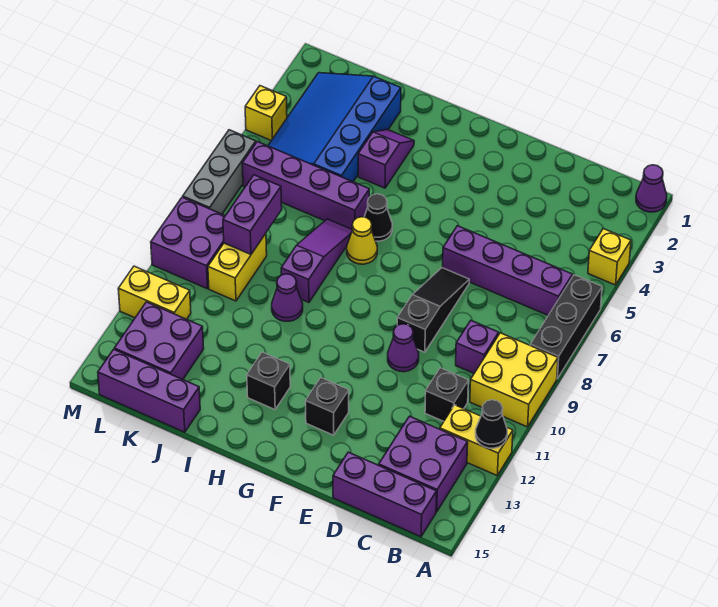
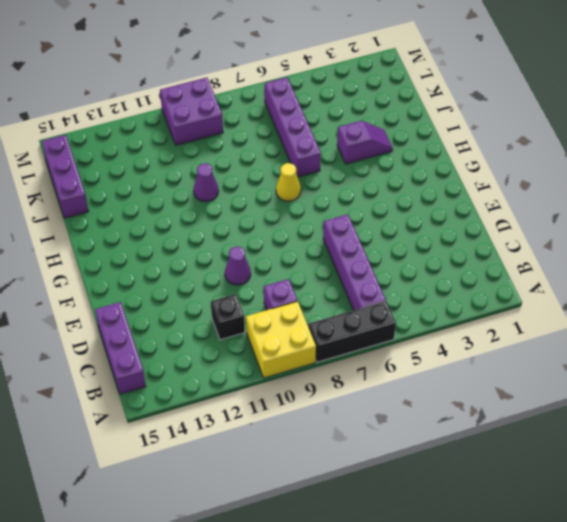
none -> purple cone A1 level 1
none -> yellow brick A4 level 1
none -> yellow brick A12:B12 level 1
none -> purple brick B13:C14 level 1

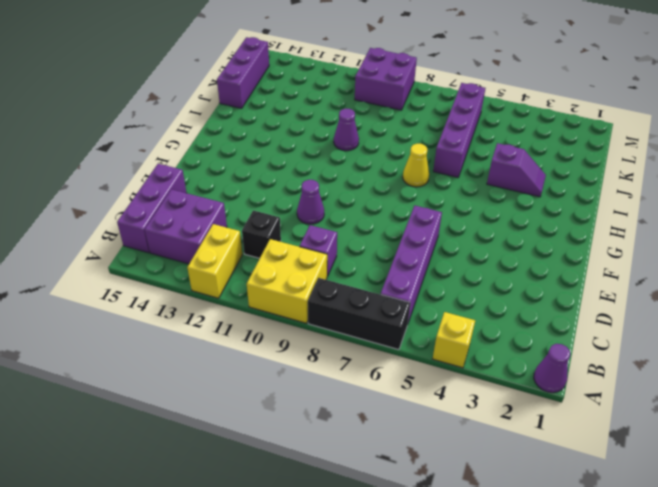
none -> black slope E7:E9 level 1 top 9
none -> black brick F13 level 1
none -> black cone H6 level 1
none -> black brick H13 level 1

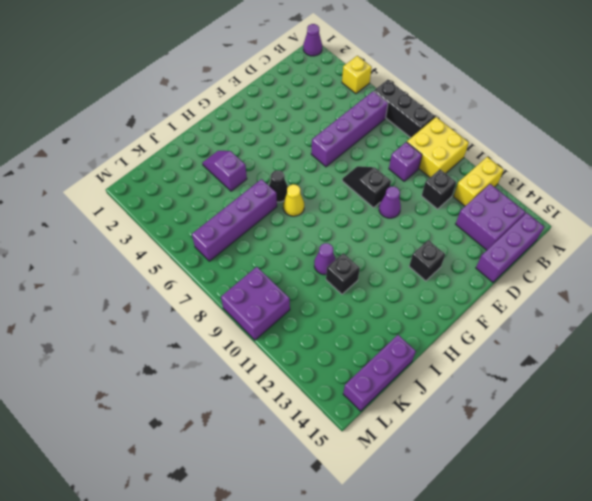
black slope E8:E9 level 1 top 9 -> black slope E7:E9 level 1 top 9
black brick I11 level 1 -> black brick H13 level 1
none -> purple slope I7:I9 level 1 top 9
none -> blue slope J2:L5 level 1 top J
none -> yellow brick K9:K10 level 1
none -> purple brick K13:L14 level 1

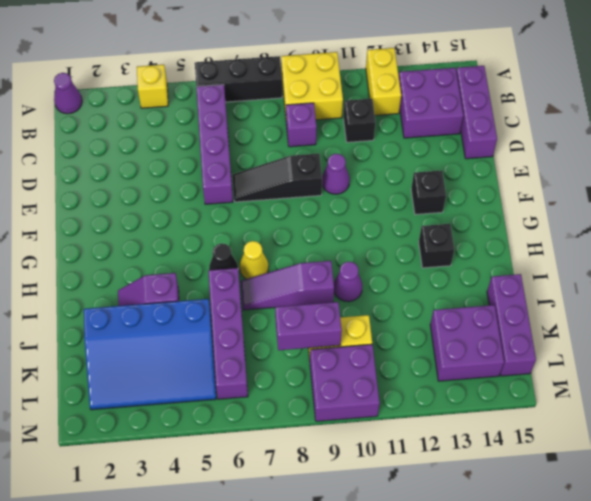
none -> yellow brick L12:M12 level 1
none -> yellow brick M4 level 1
none -> grey brick M6:M8 level 1
none -> black cone A12 level 2

